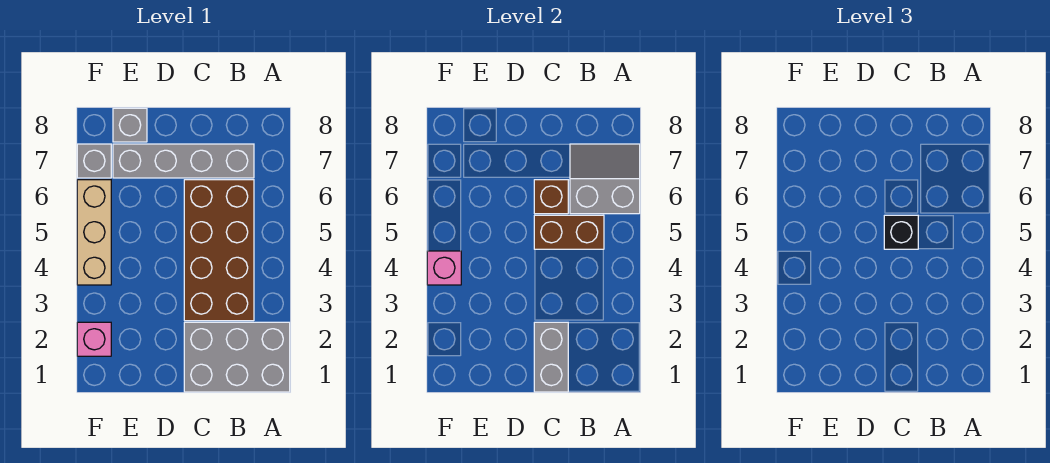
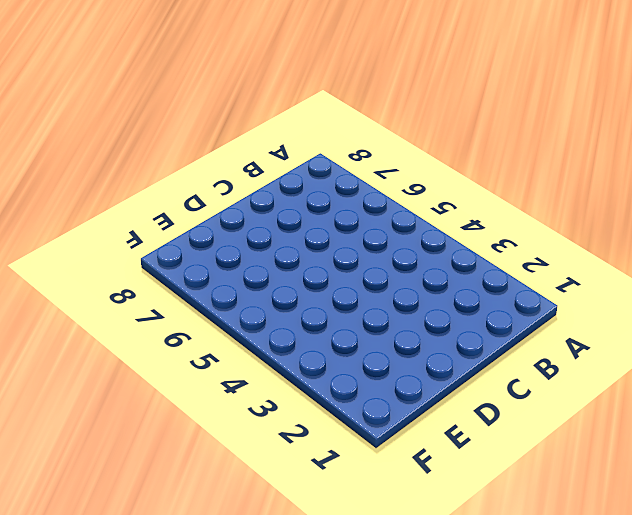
none -> grey brick A1:C2 level 1
none -> brown brick B3:C6 level 1
none -> grey brick B7:E7 level 1

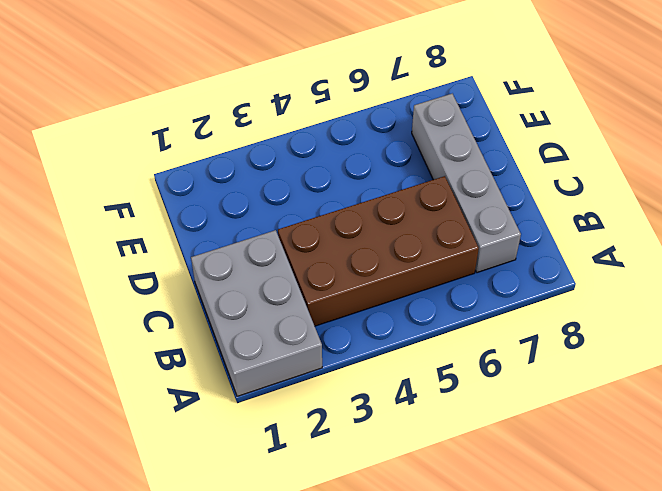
none -> grey brick E8 level 1
none -> pink brick F2 level 1
none -> tan brick F4:F6 level 1

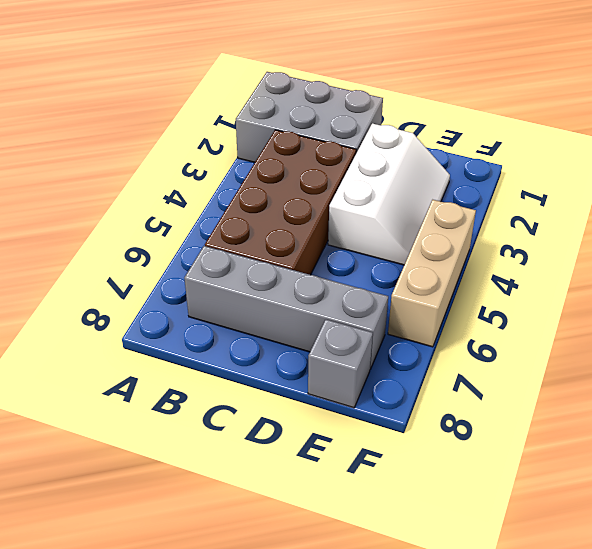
white slope D2:E4 level 1 top D -> none
none -> pink brick F2 level 1
none -> grey brick F7 level 1
none -> grey slope A6:B7 level 2 top 6

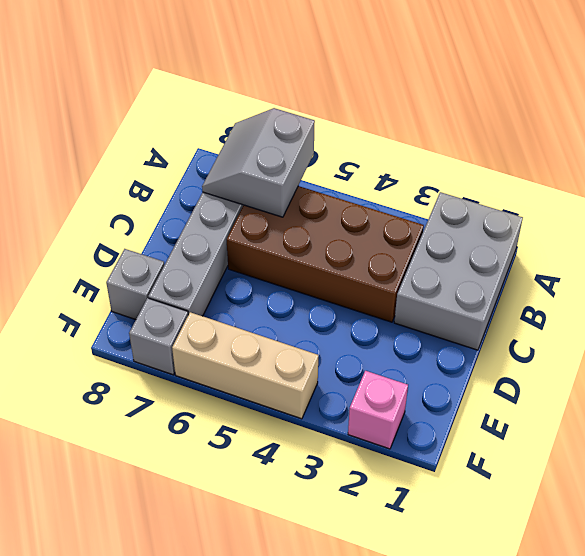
none -> brown brick B5:C5 level 2
none -> grey brick C1:C2 level 2
none -> brown brick C6 level 2

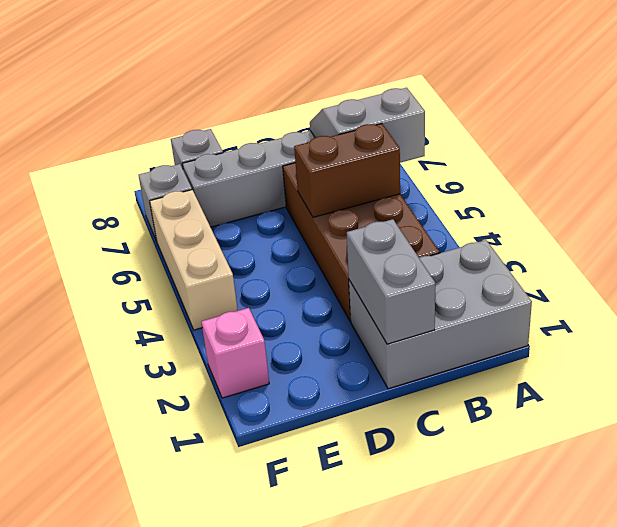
none -> brown brick C6 level 2
none -> pink brick F4 level 2
none -> black brick C5 level 3

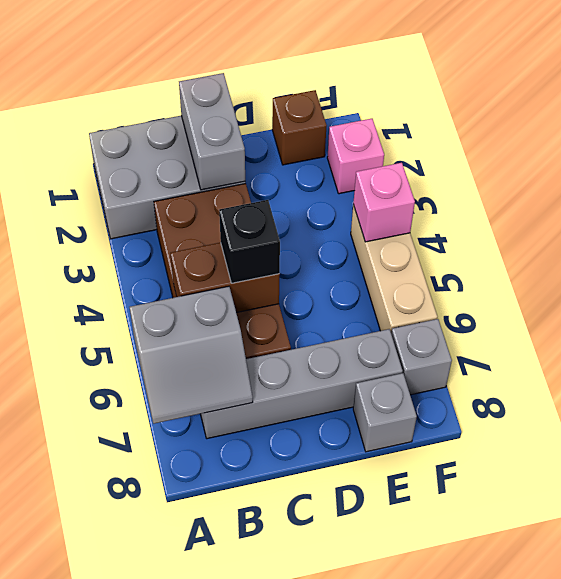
brown brick E1 level 1 -> brown brick C6 level 2

